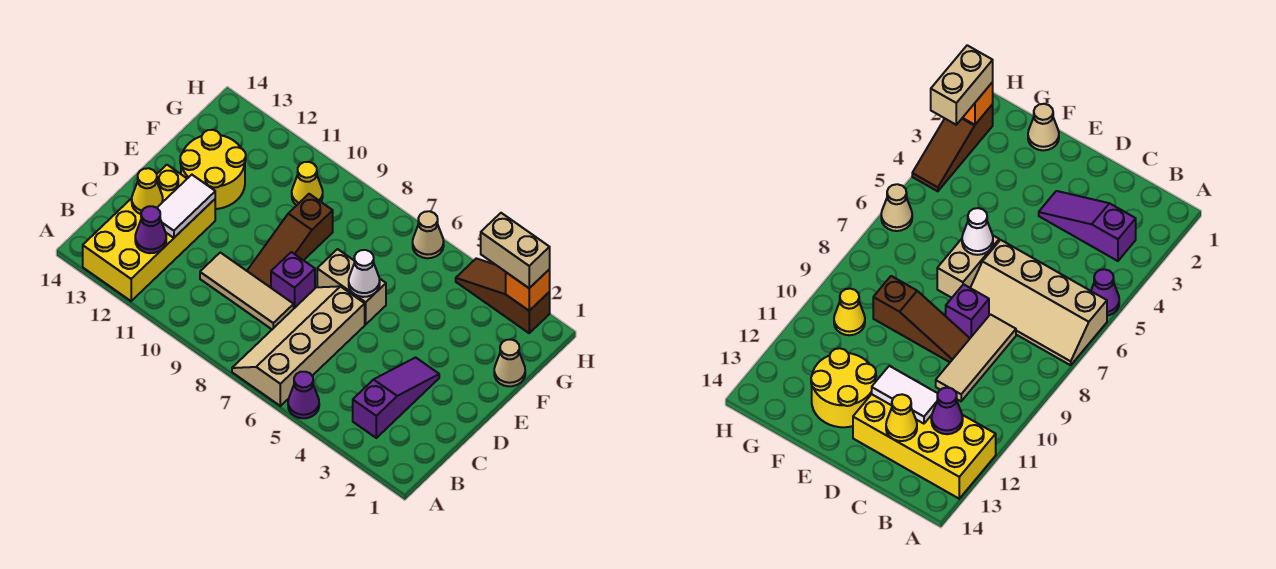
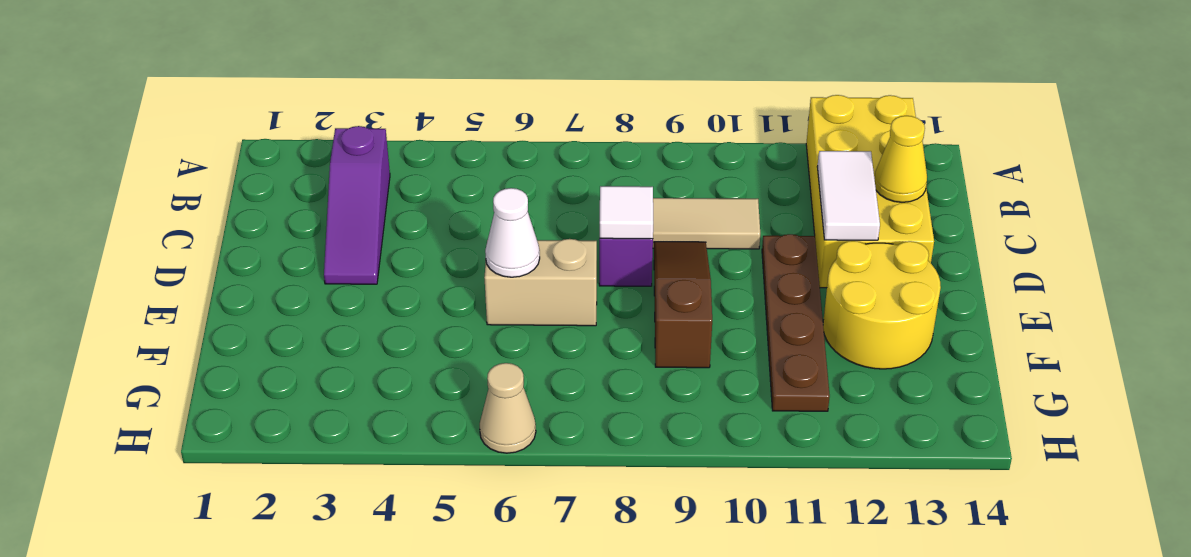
white tile D8 level 2 -> none
brown plate D11:G11 level 1 -> none
none -> purple cone A5 level 1
none -> tan slope A6:D7 level 1 top 6
none -> tan cone F1 level 1

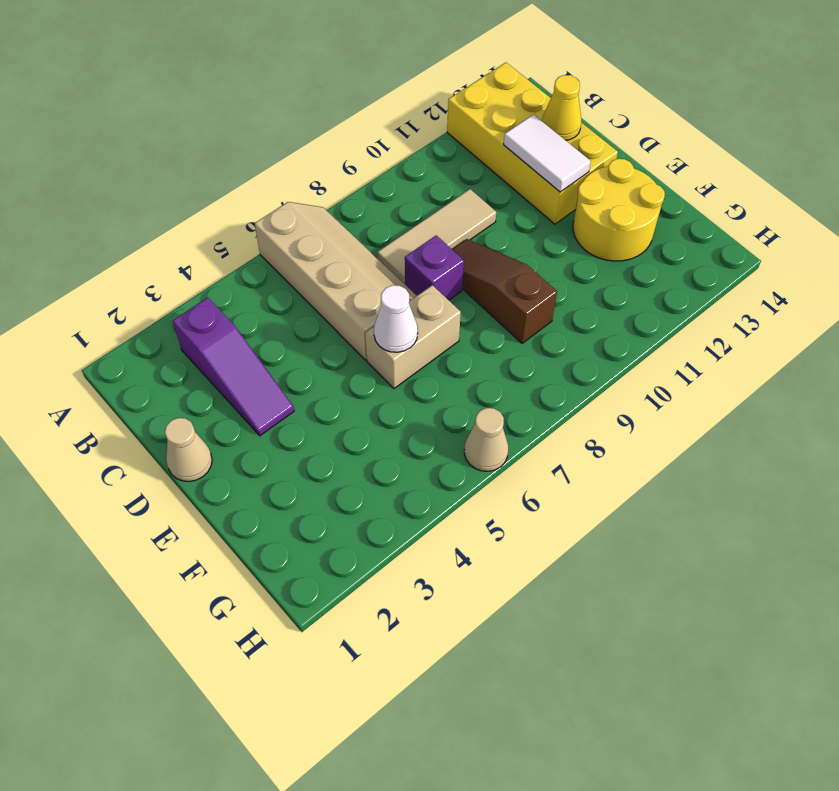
tan cone D1 level 1 -> tan cone F1 level 1
none -> purple cone A5 level 1
none -> yellow cone G10 level 1
none -> brown slope H2:H4 level 1 top 2

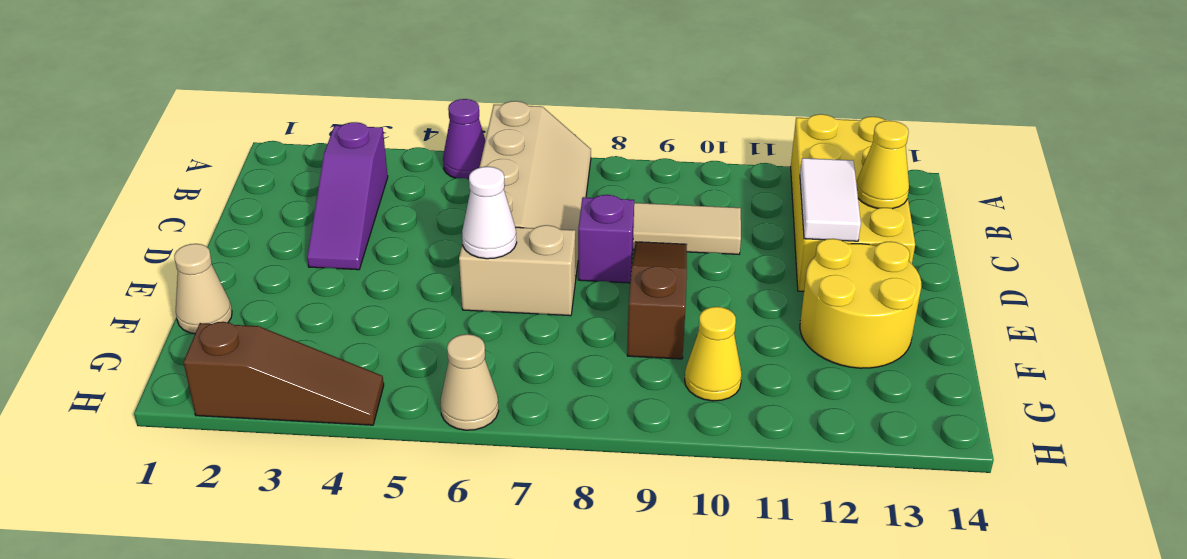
none -> purple cone B12 level 2
none -> orange brick H2 level 2
none -> tan brick H2:H3 level 3

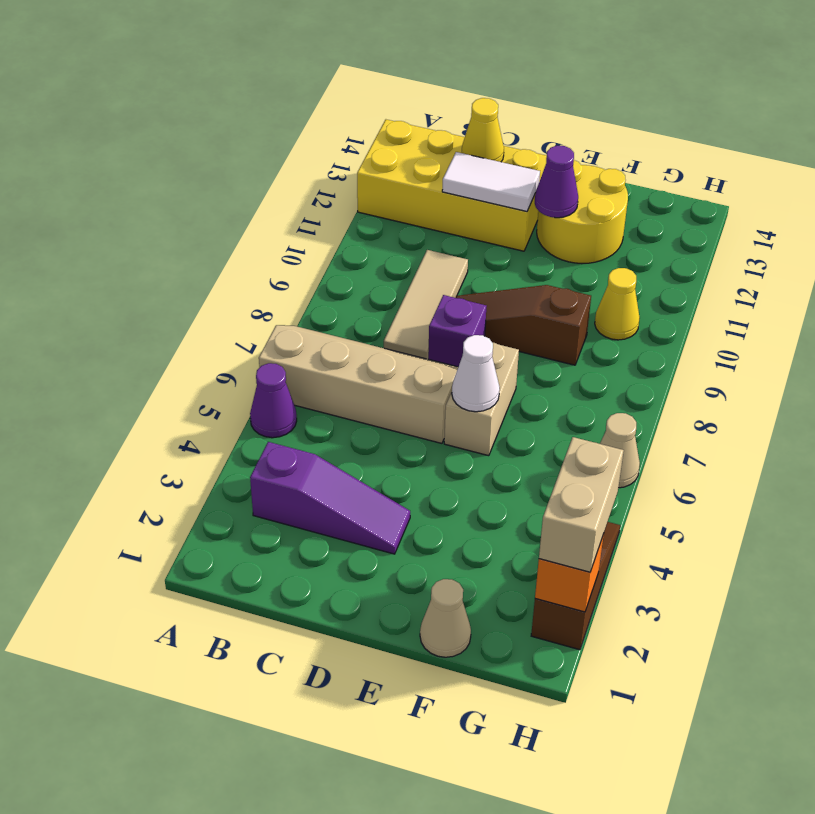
purple cone E12 level 2 -> purple cone B12 level 2

